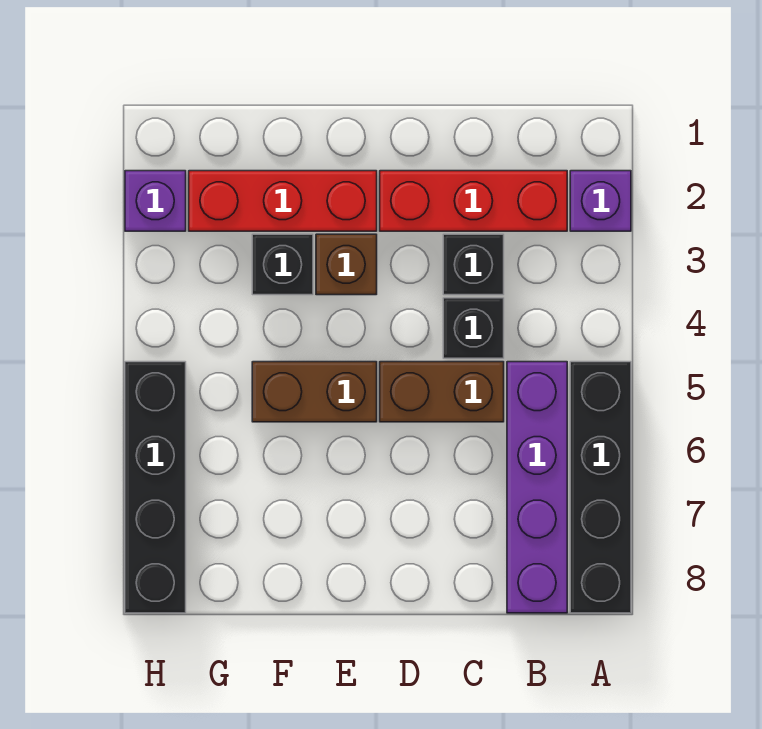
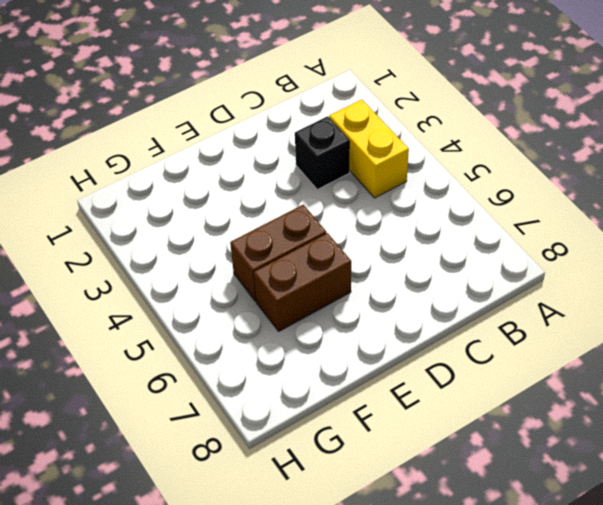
yellow brick B3:B4 level 1 -> none
brown brick E6:F6 level 1 -> brown brick C5:D5 level 1
none -> purple brick A2 level 1
none -> black brick A5:A8 level 1
none -> red brick B2:D2 level 1

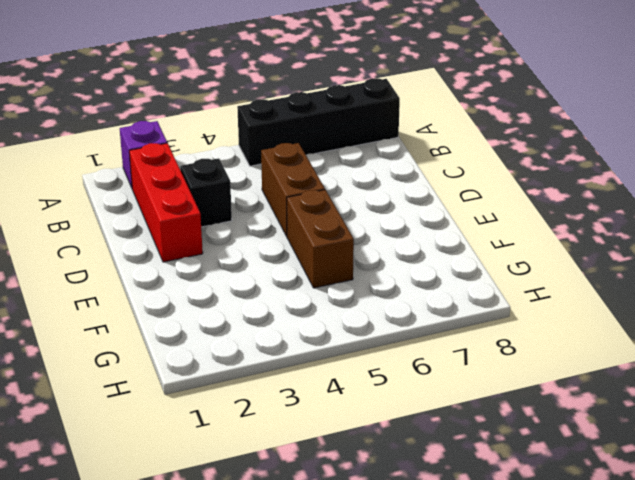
none -> purple brick B5:B8 level 1
none -> black brick C4 level 1
none -> red brick E2:G2 level 1

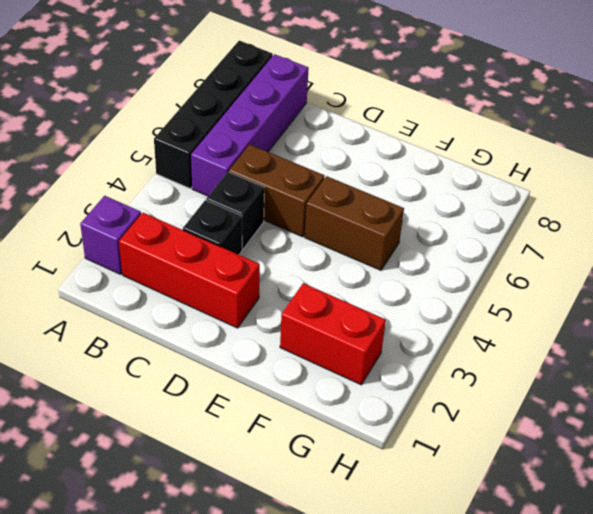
red brick F2:G2 level 1 -> red brick E2:G2 level 1
none -> brown brick E3 level 1
none -> black brick F3 level 1
none -> purple brick H2 level 1

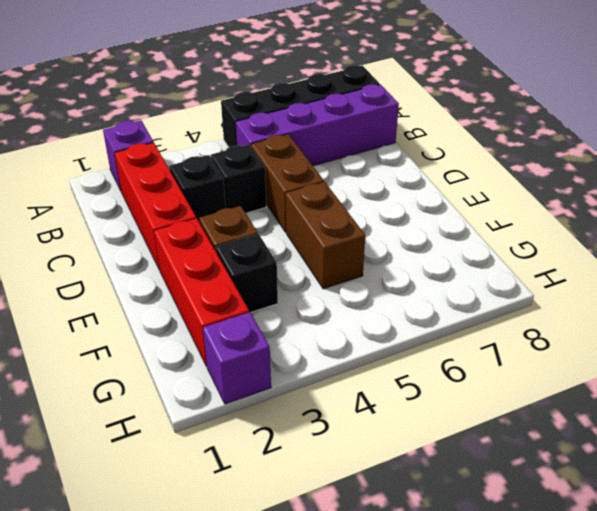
none -> black brick H5:H8 level 1

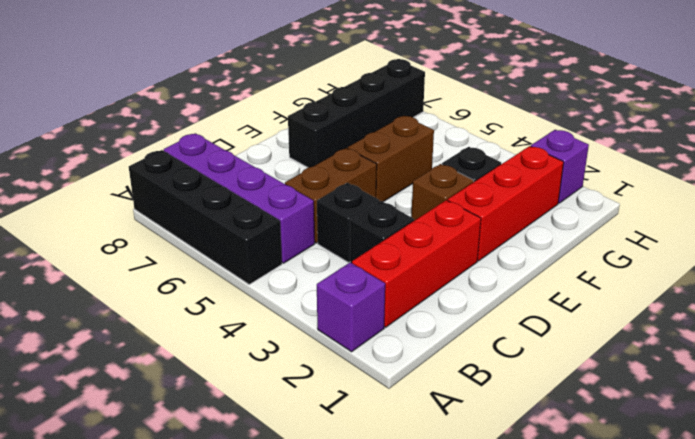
black brick E7:H7 level 1 -> black brick H5:H8 level 1

